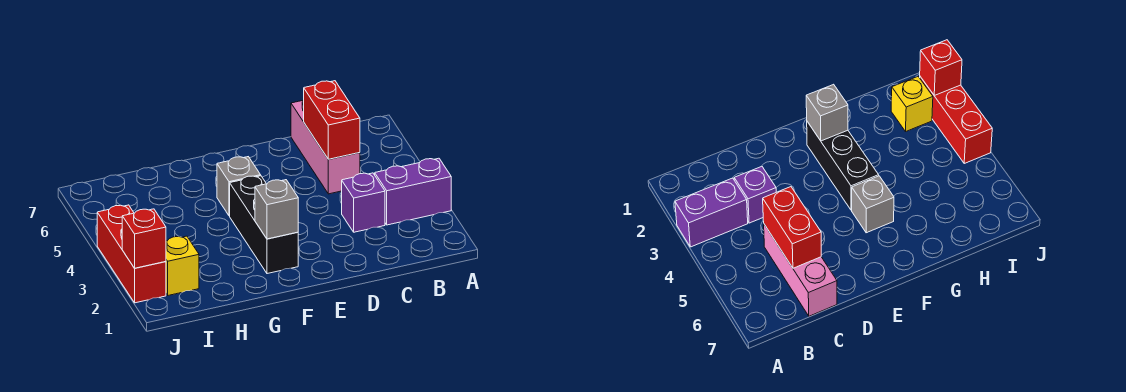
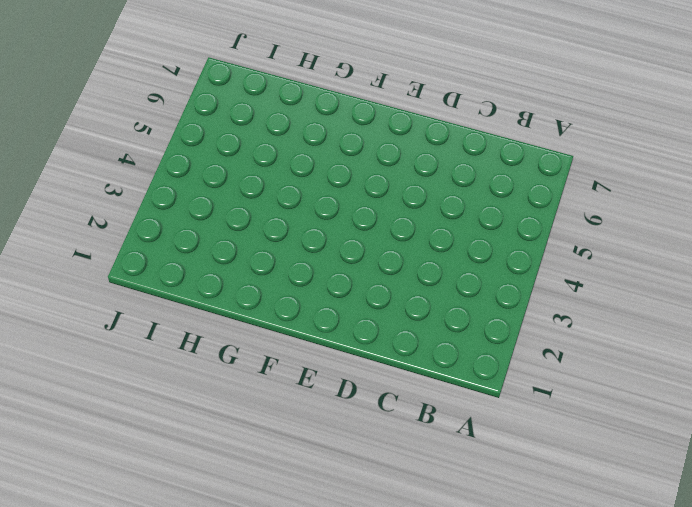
none -> purple brick A3:B3 level 1
none -> purple brick C3 level 1

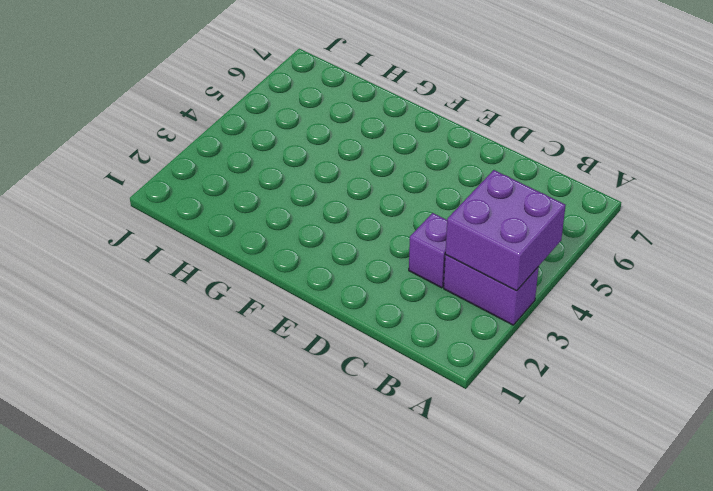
purple brick A3:B4 level 2 -> none
none -> pink brick C5:C7 level 1
none -> black brick F2:F4 level 1

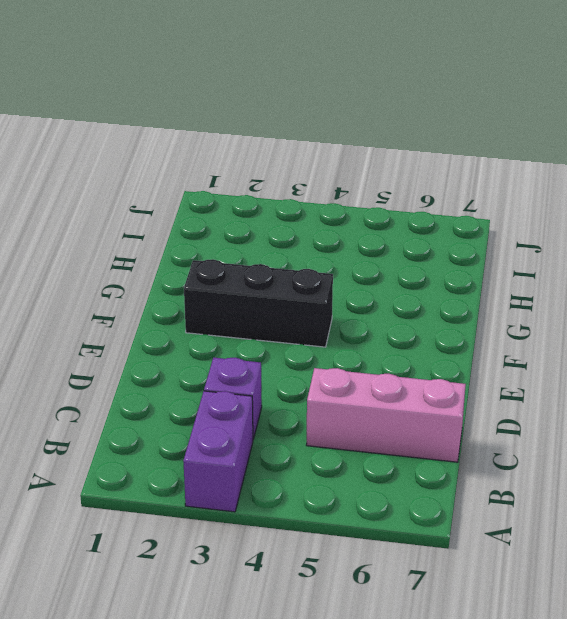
none -> grey brick F5 level 1
none -> yellow brick I2 level 1

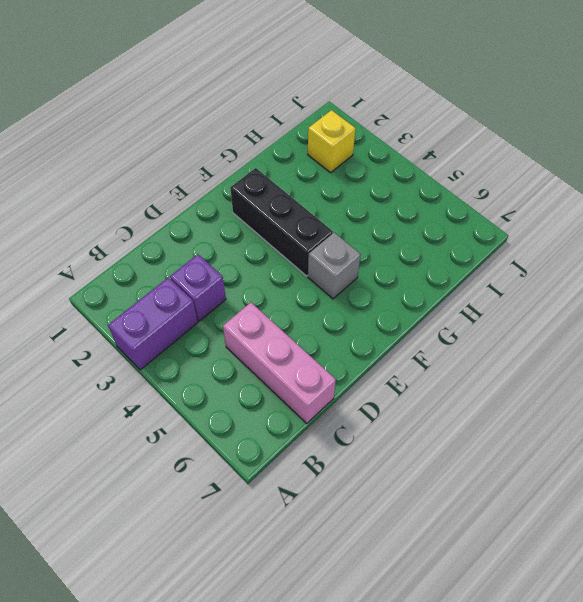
none -> red brick J2:J4 level 1
none -> red brick C5:C6 level 2

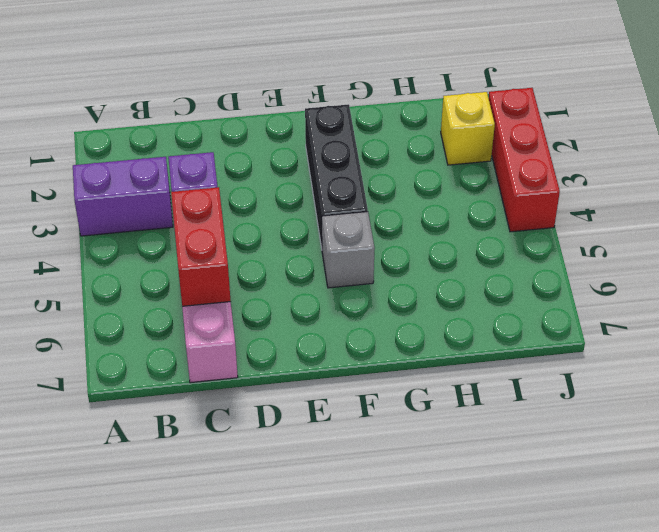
none -> grey brick F2 level 2
none -> red brick J2 level 2

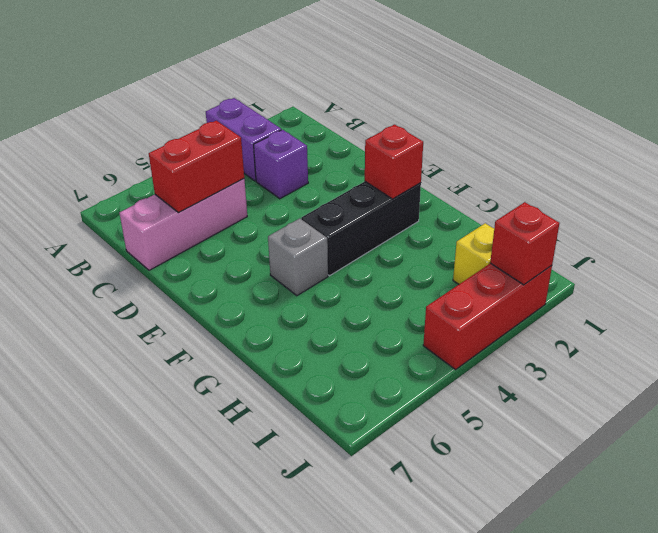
red brick F2 level 2 -> grey brick F2 level 2

